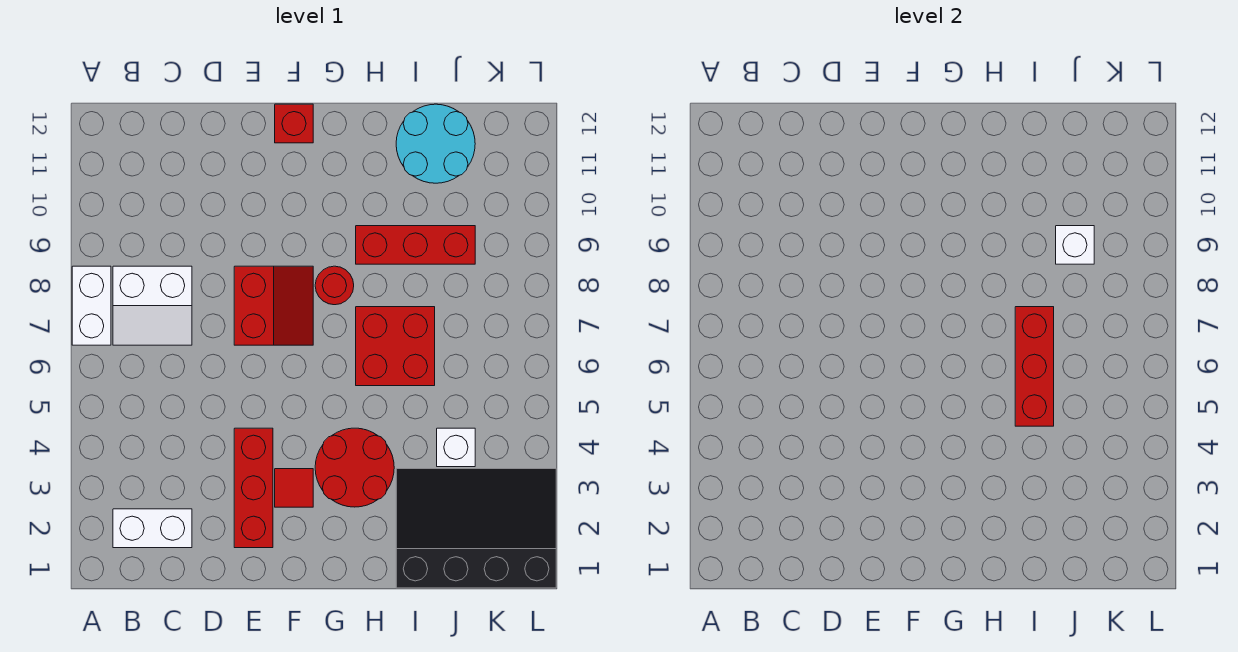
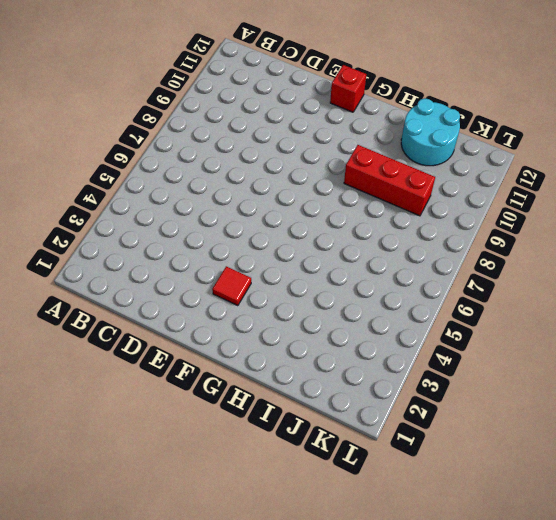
none -> white brick A7:A8 level 1
none -> white brick B2:C2 level 1
none -> white slope B7:C8 level 1 top 8

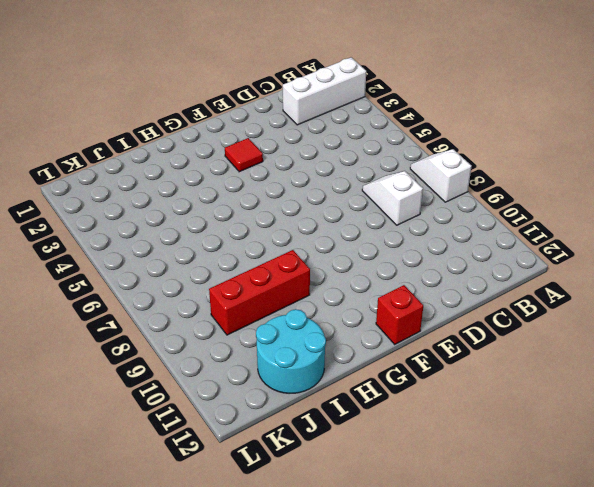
white brick A2:C2 level 1 -> white brick B2:C2 level 1
white slope A7:A8 level 1 top 8 -> white brick A7:A8 level 1
white slope C7:C8 level 1 top 8 -> white slope B7:C8 level 1 top 8
none -> red brick E2:E4 level 1
none -> red slope E7:F8 level 1 top E
none -> red round brick G3:H4 level 1

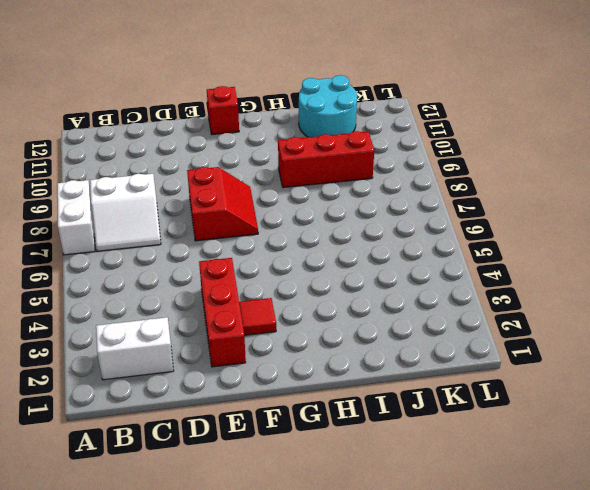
none -> red round brick G3:H4 level 1
none -> red round brick G8 level 1
none -> red brick H6:I7 level 1

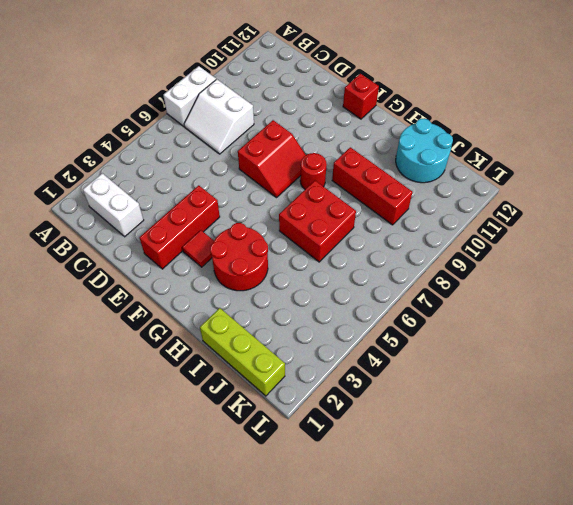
lime brick I1:K1 level 1 -> black slope I1:L3 level 1 top 1
none -> white brick J4 level 1
none -> red brick I5:I7 level 2
none -> white brick J9 level 2

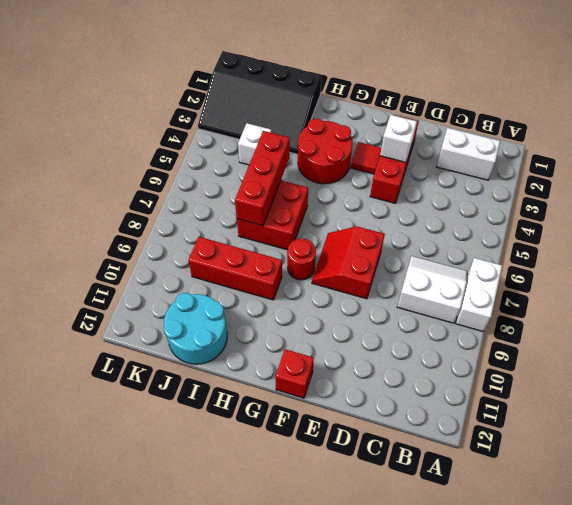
white brick E3 level 2 -> white brick J9 level 2

